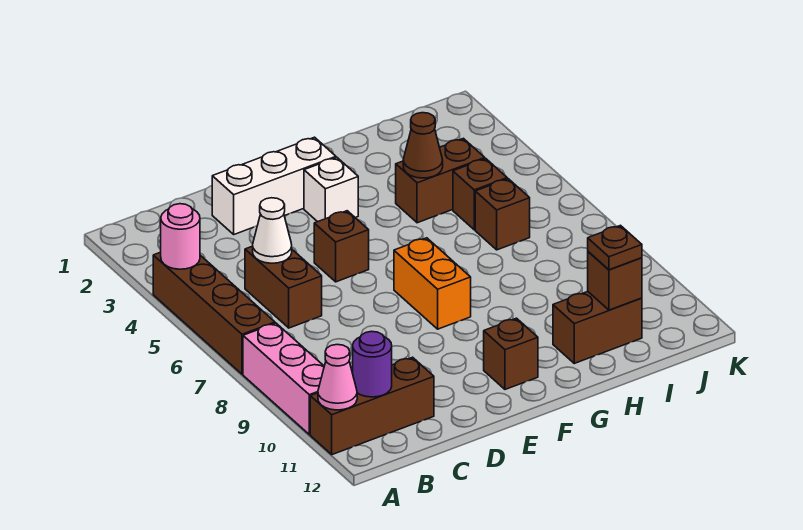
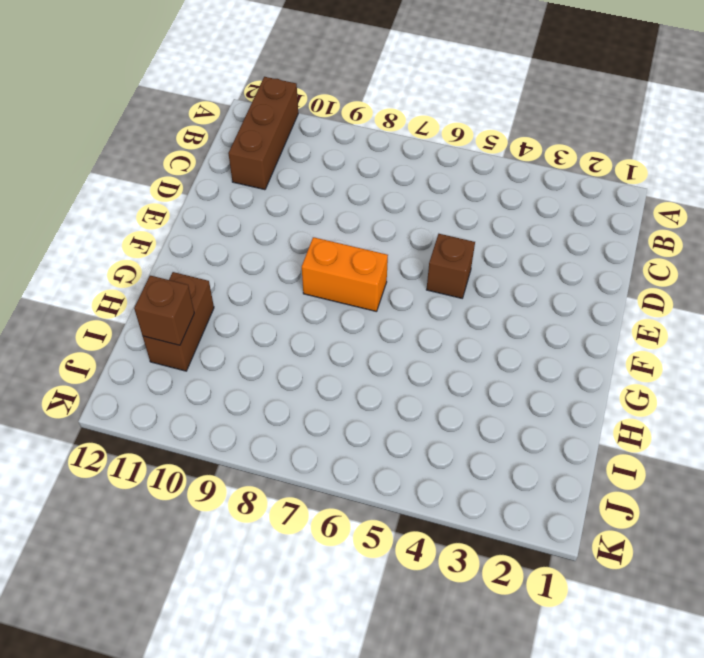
none -> brown brick A4:A7 level 1
none -> pink brick A8:A10 level 1
none -> brown brick C5:C6 level 1

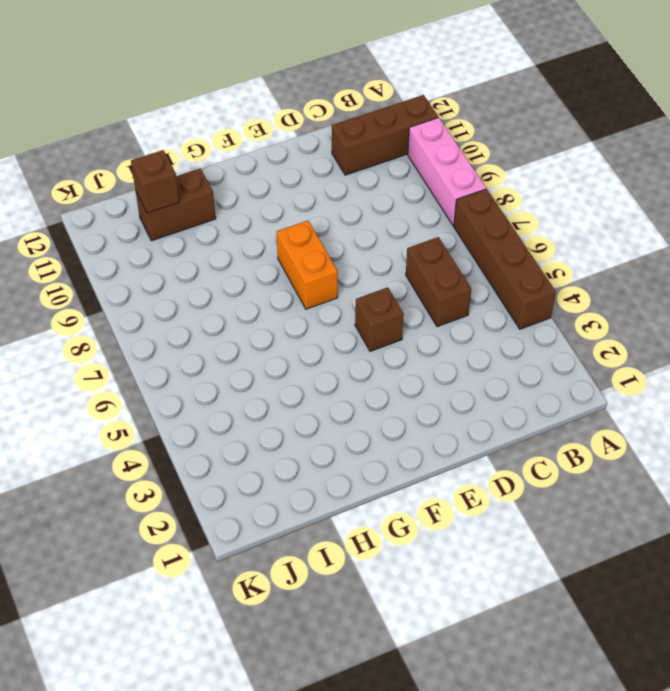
none -> white brick D2:F2 level 1
none -> white brick F3 level 1
none -> brown brick F11 level 1

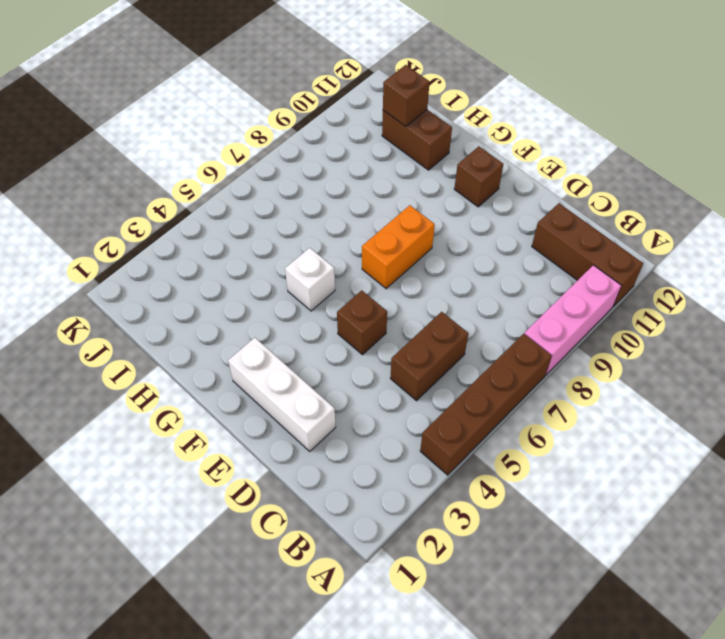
white brick G5 level 1 -> white brick F3 level 1
none -> brown brick H4:I4 level 1
none -> brown brick I5 level 1
none -> brown brick I6 level 1

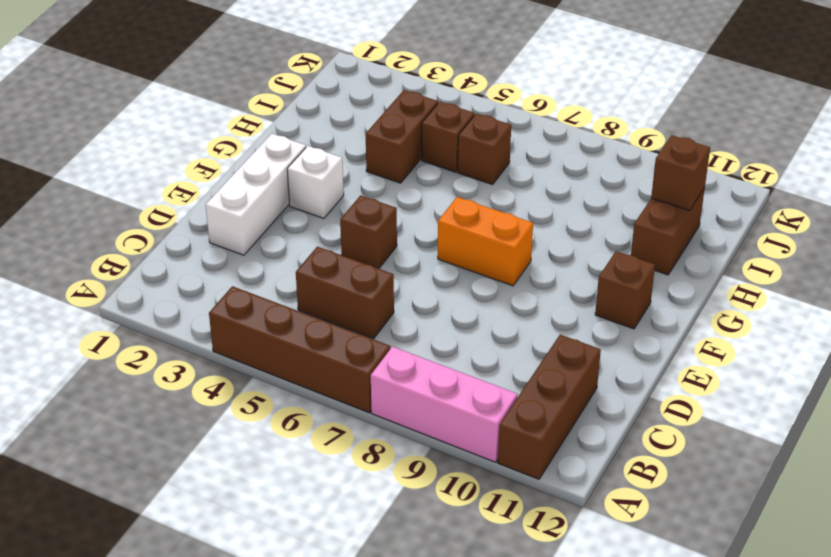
none -> pink round brick A4 level 2
none -> pink cone A11 level 2
none -> purple round brick B11 level 2

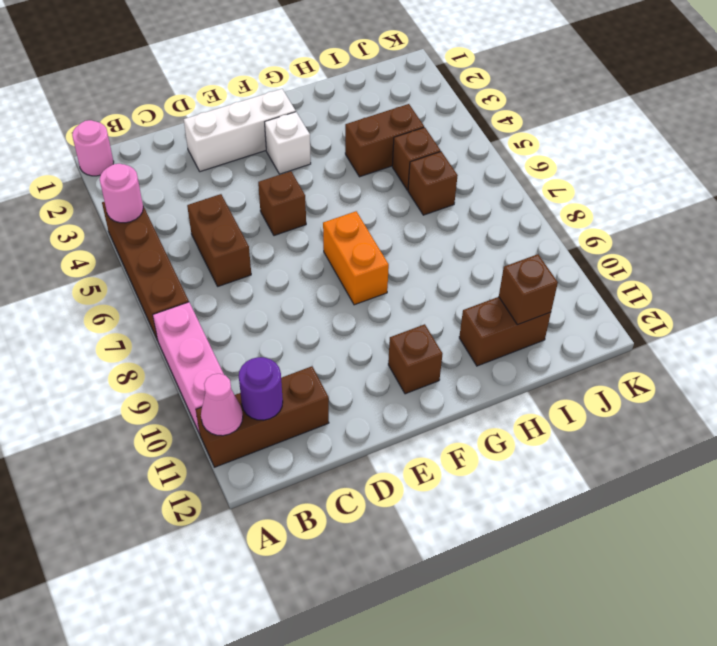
pink round brick A1 level 1 -> none
none -> white cone C5 level 2
none -> brown cone H4 level 2
none -> brown plate I11 level 3

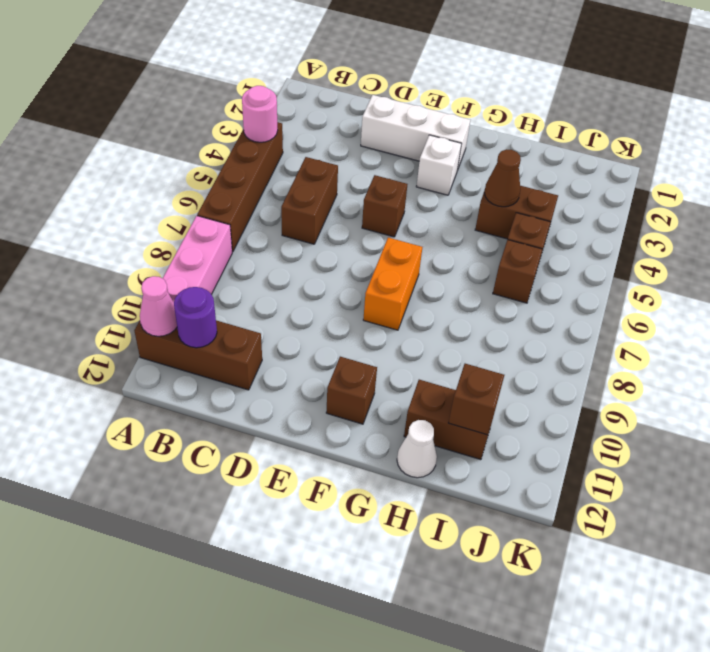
white cone H12 level 1 -> white cone C5 level 2
none -> brown plate I11 level 3

